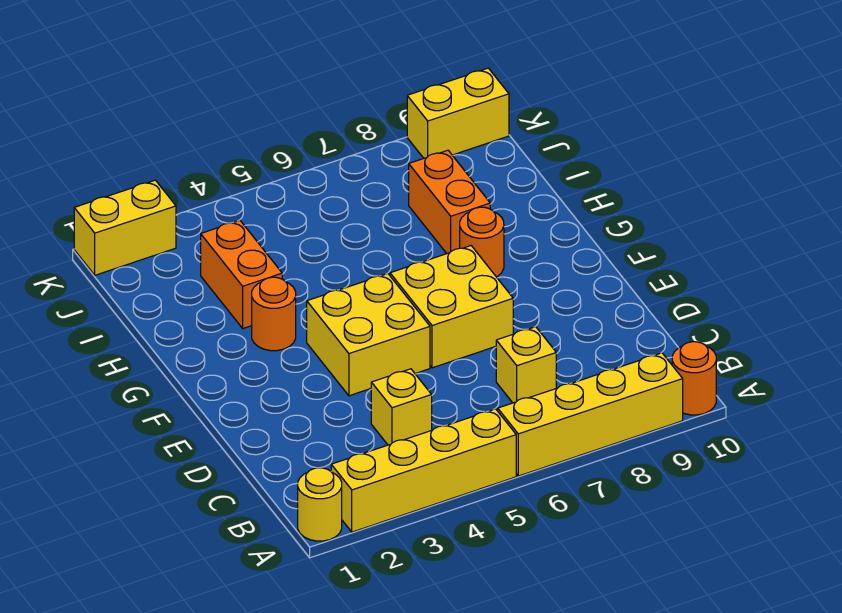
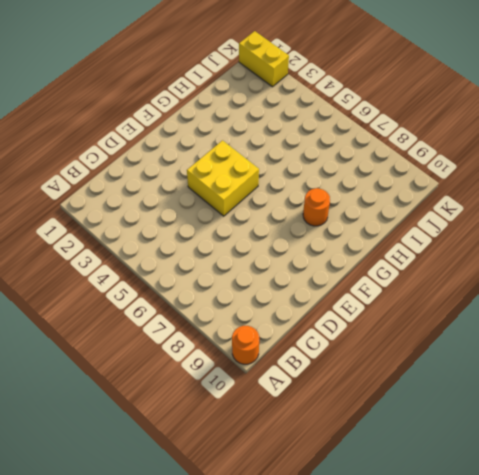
none -> yellow round brick A1 level 1
none -> yellow brick A2:A5 level 1
none -> yellow brick A6:A9 level 1

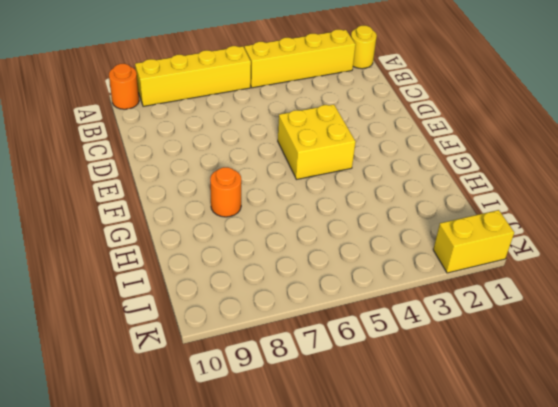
none -> yellow brick C4 level 1
none -> yellow brick C7 level 1
none -> yellow brick E6:F7 level 1

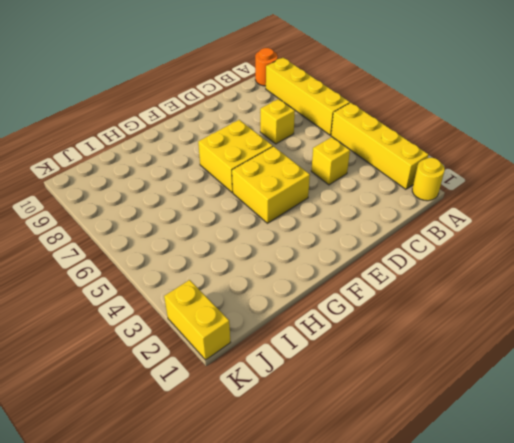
none -> orange round brick G3 level 1
none -> orange round brick G8 level 1
none -> orange brick H3:I3 level 1

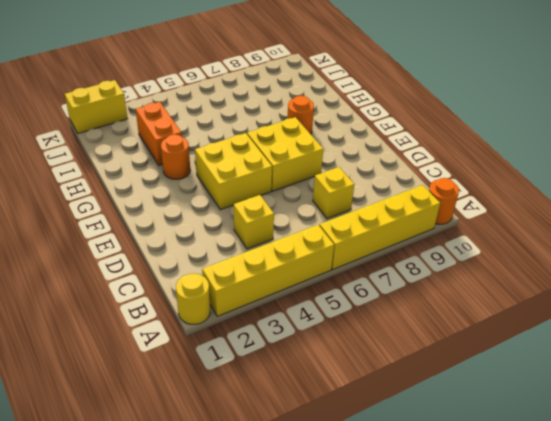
none -> orange brick H8:I8 level 1
none -> yellow brick K9:K10 level 1

